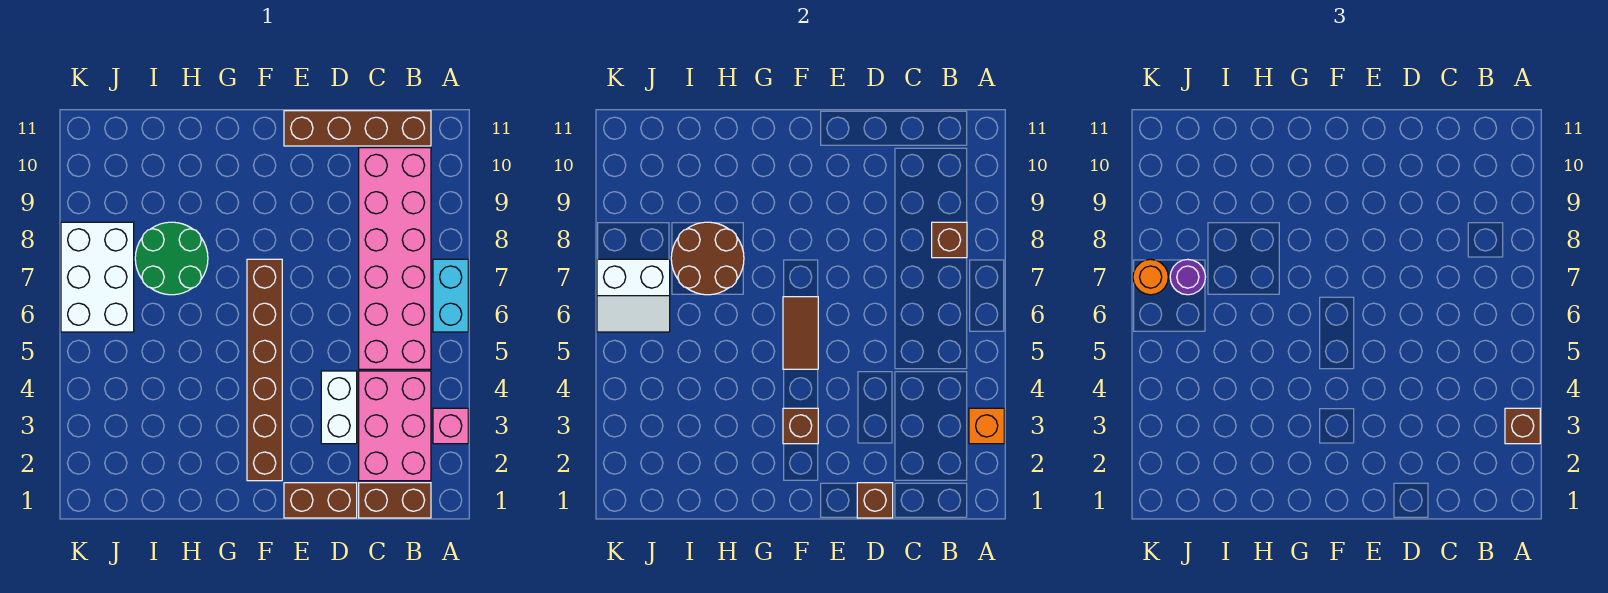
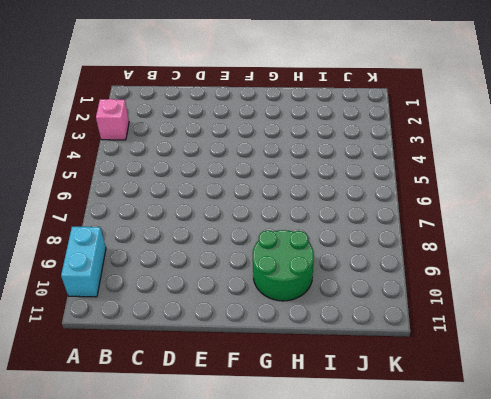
cyan brick A9:A10 level 1 -> cyan brick A6:A7 level 1
green round brick G9:H10 level 1 -> green round brick H7:I8 level 1
none -> brown brick B1:C1 level 1
none -> pink brick B2:C4 level 1
none -> pink brick B5:C10 level 1

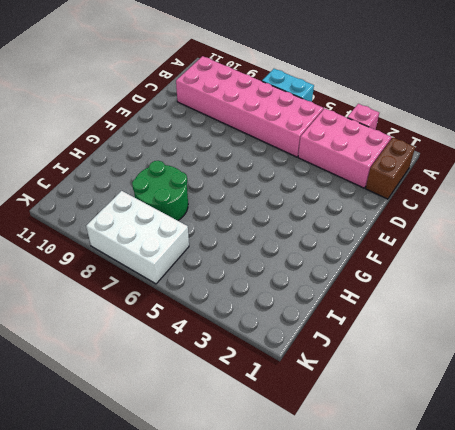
none -> brown brick B11:E11 level 1
none -> brown brick D1:E1 level 1
none -> white brick D3:D4 level 1

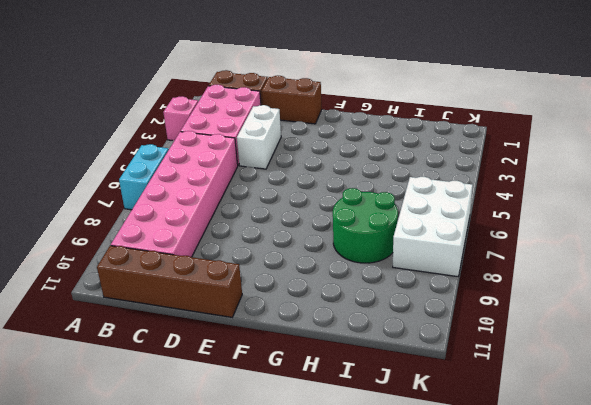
none -> brown brick F2:F7 level 1
none -> orange brick A3 level 2
none -> brown brick B8 level 2

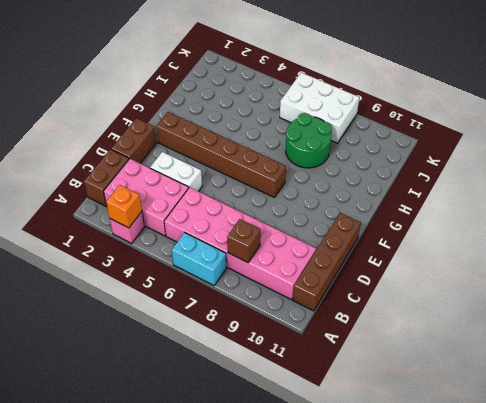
none -> brown brick D1 level 2
none -> brown brick F3 level 2
none -> brown tile F5:F6 level 2

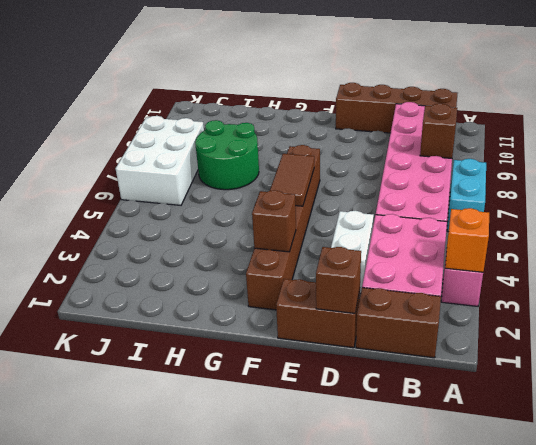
none -> brown round brick H7:I8 level 2
none -> white slope J6:K7 level 2 top 7
none -> brown brick A3 level 3

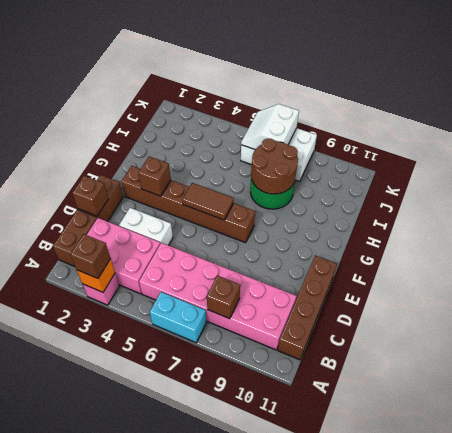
none -> purple round brick J7 level 3
none -> orange round brick K7 level 3

